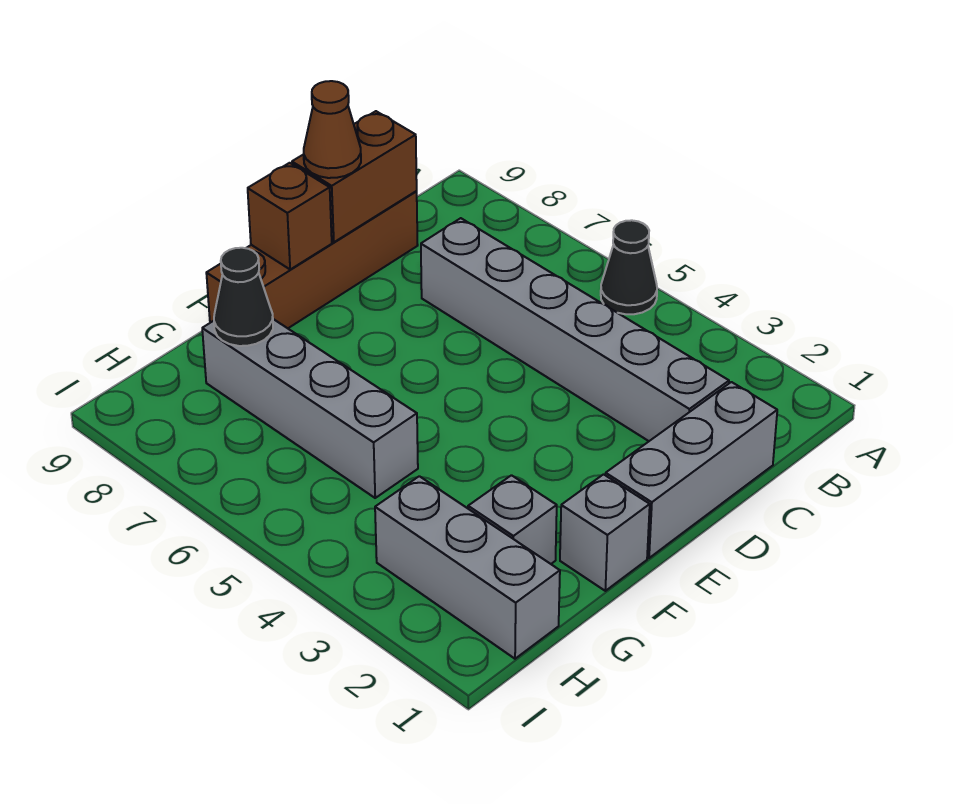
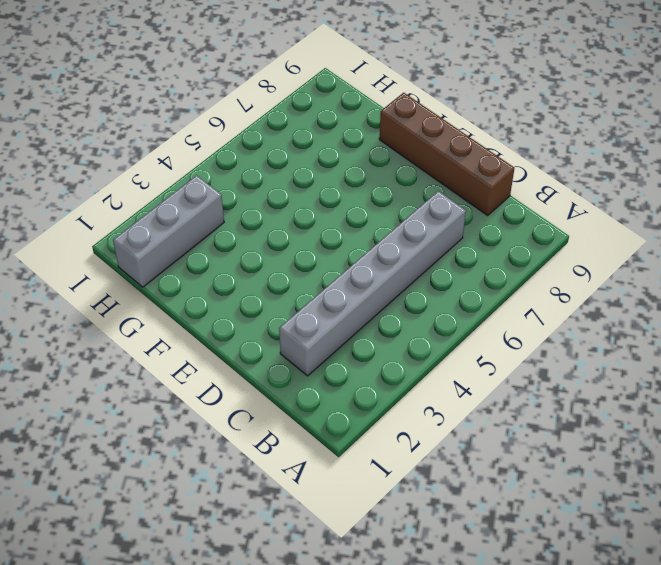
none -> black cone A5 level 1
none -> grey brick C1:E1 level 1
none -> grey brick F1 level 1

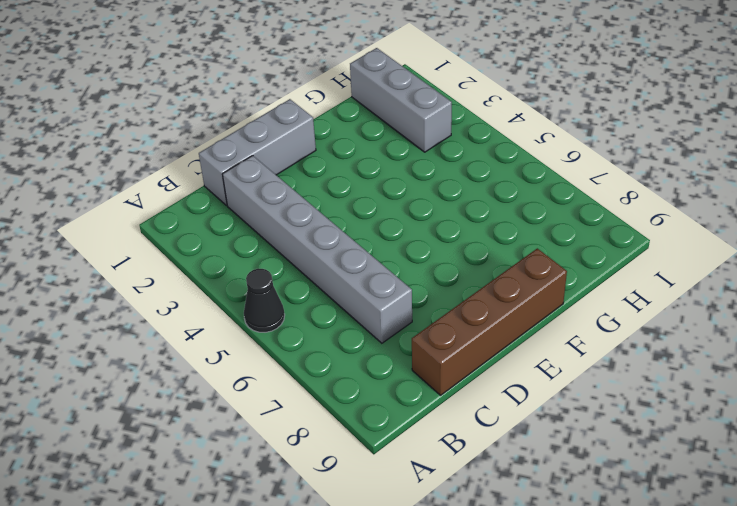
none -> grey brick F1 level 1
none -> grey brick G2 level 1
none -> grey brick G5:G8 level 1

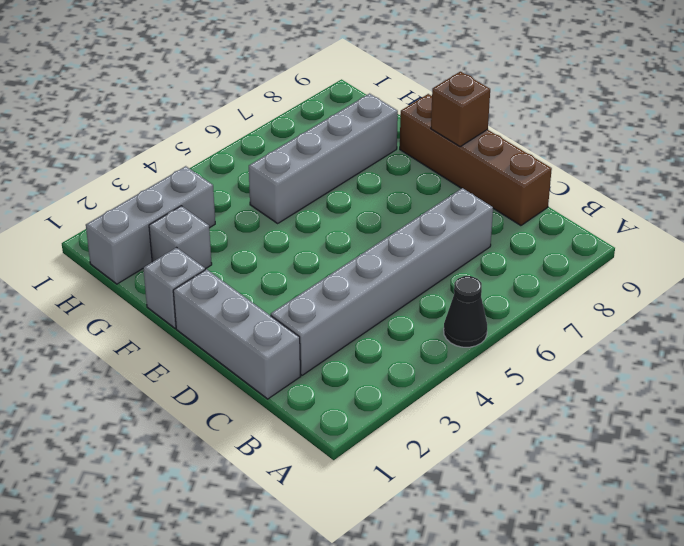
none -> brown brick C9:D9 level 2
none -> black cone G8 level 2
none -> brown cone D9 level 3

